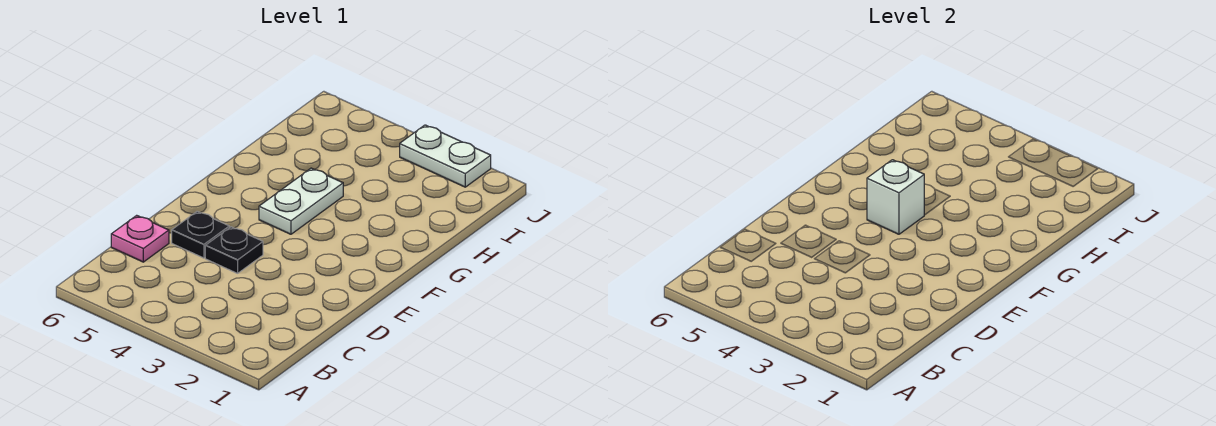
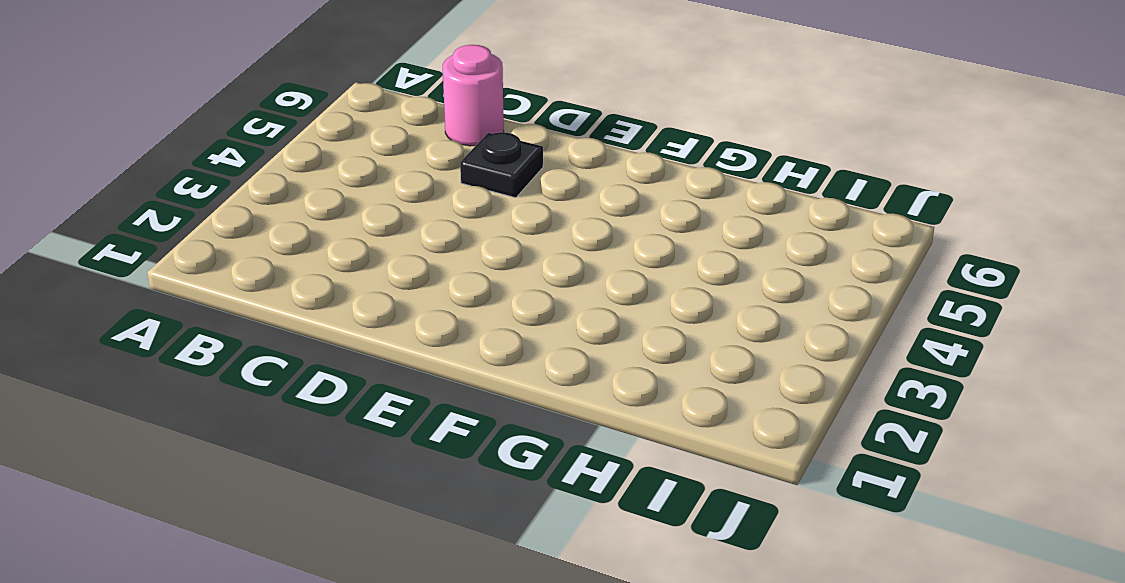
pink round brick C6 level 1 -> pink plate C6 level 1
none -> black plate D4 level 1
none -> white plate F4:G4 level 1

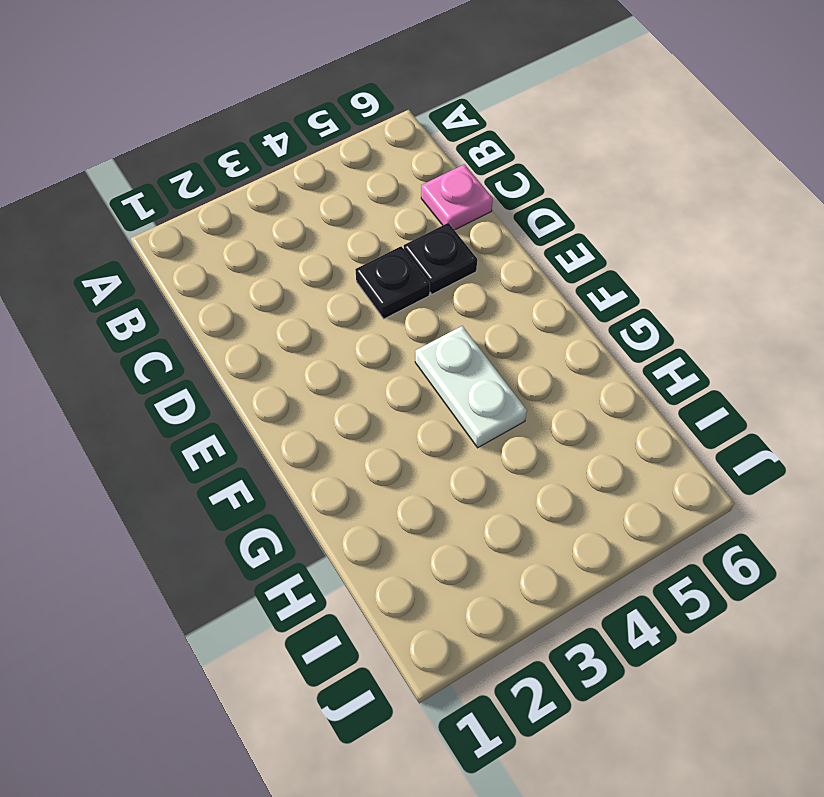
none -> white plate J2:J3 level 1
none -> white brick F4 level 2

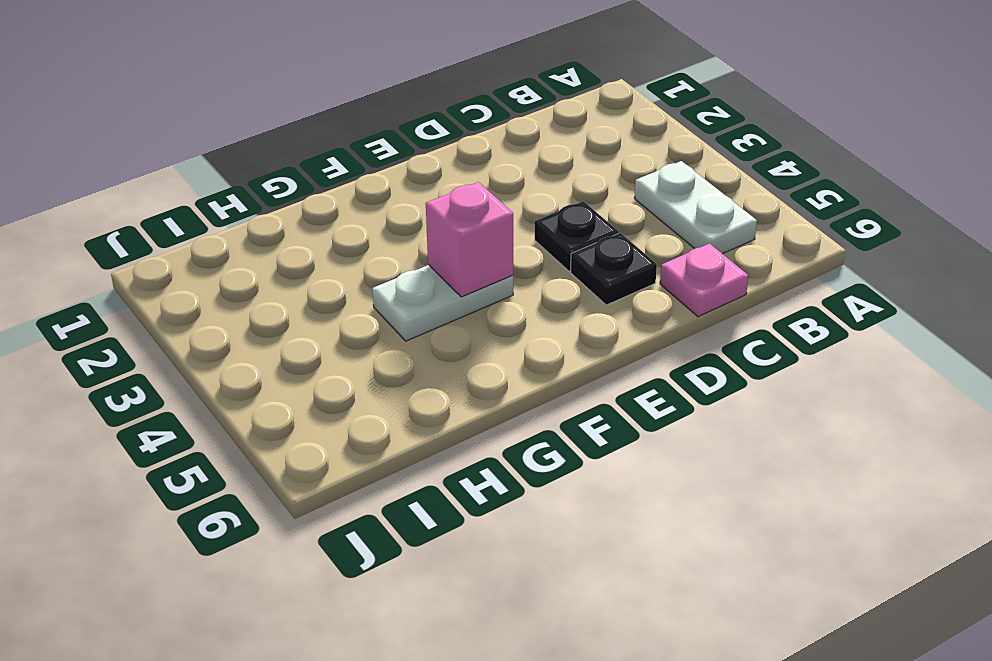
white plate B4:B5 level 1 -> white plate J2:J3 level 1
pink brick F4 level 2 -> white brick F4 level 2

